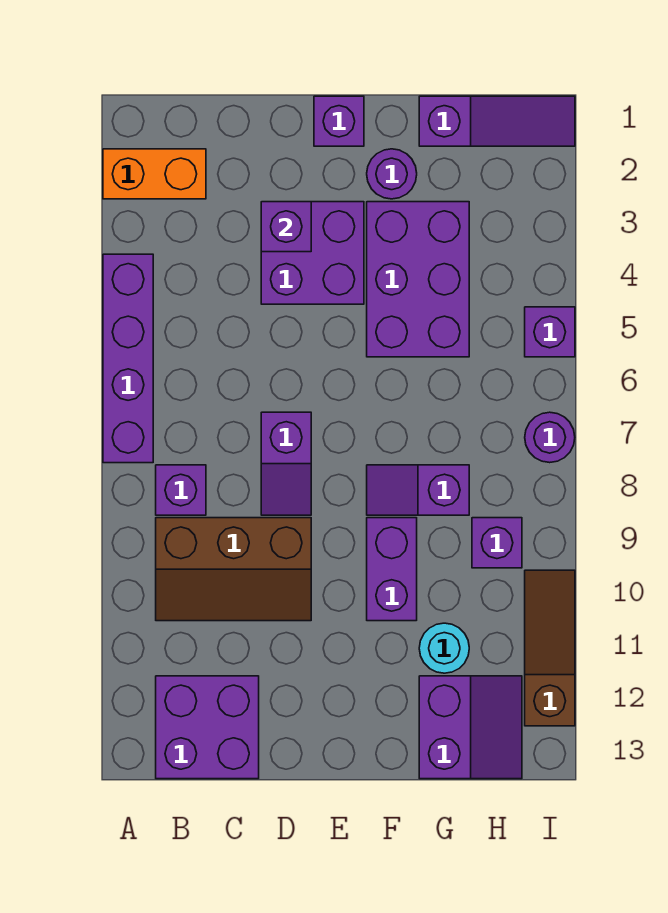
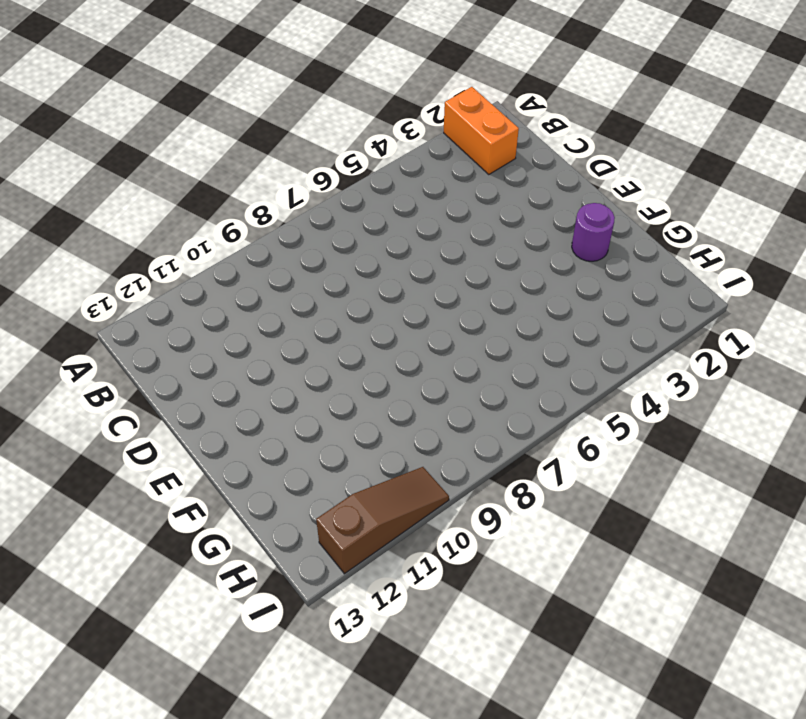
none -> purple brick A4:A7 level 1
none -> purple brick B8 level 1
none -> brown slope B9:D10 level 1 top 9

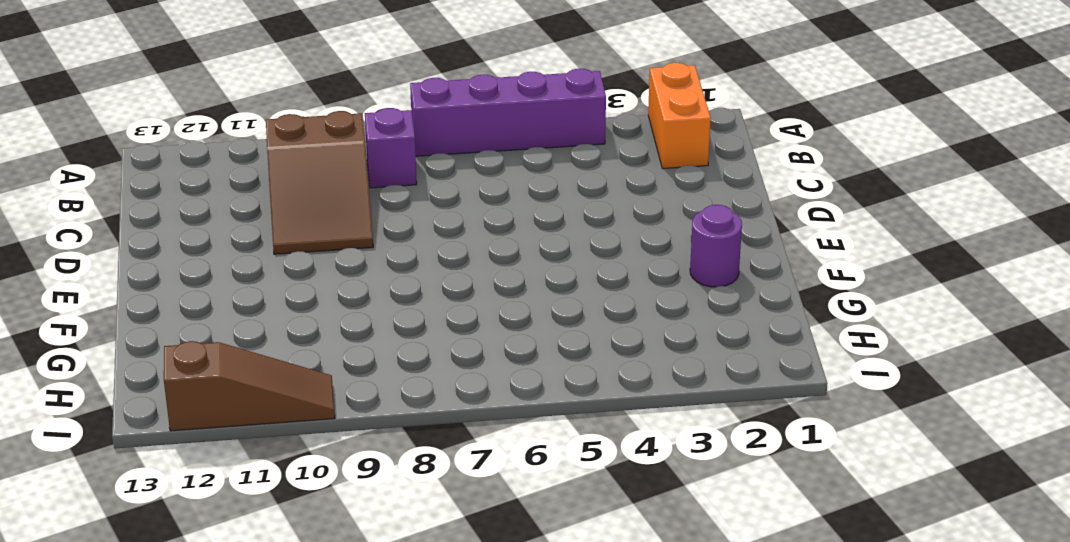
brown slope B9:D10 level 1 top B -> brown slope B9:D10 level 1 top 9
none -> purple brick B12:C13 level 1
none -> purple brick D3:E4 level 1
none -> purple slope D7:D8 level 1 top 7

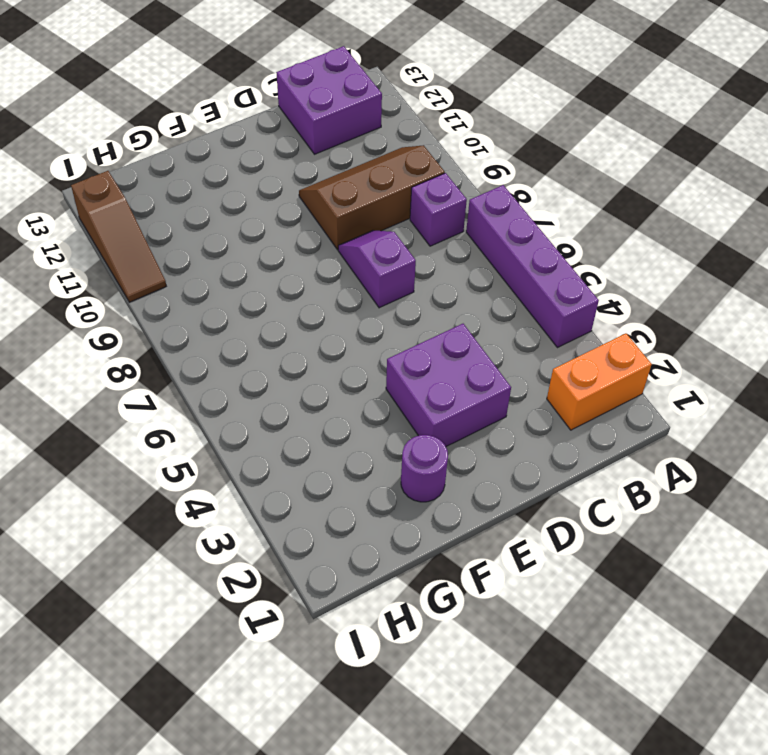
none -> purple brick E1 level 1
none -> purple brick F3:G5 level 1
none -> purple slope F8:G8 level 1 top G

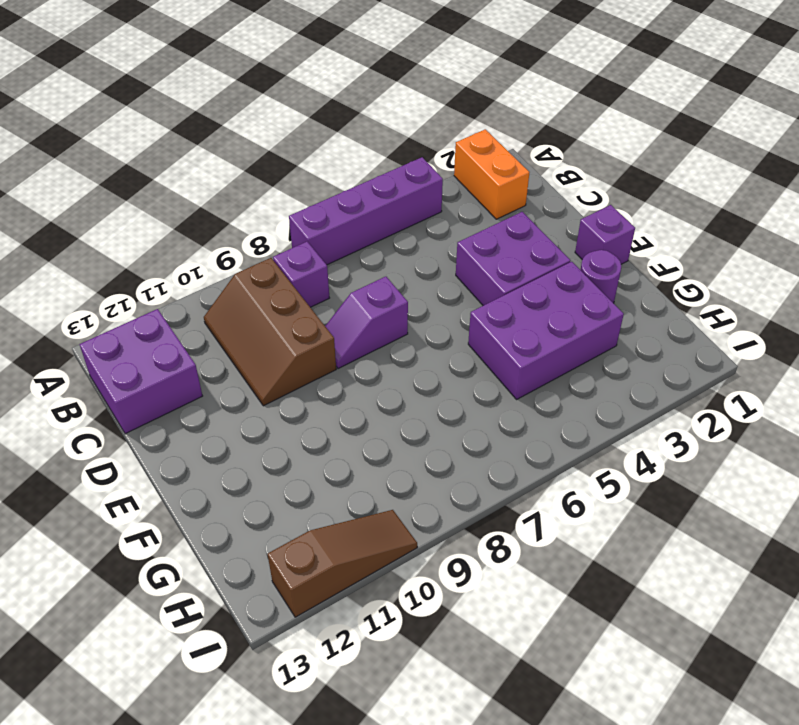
none -> purple slope F8:G8 level 1 top G
none -> purple brick F9:F10 level 1
none -> purple slope G1:I1 level 1 top G

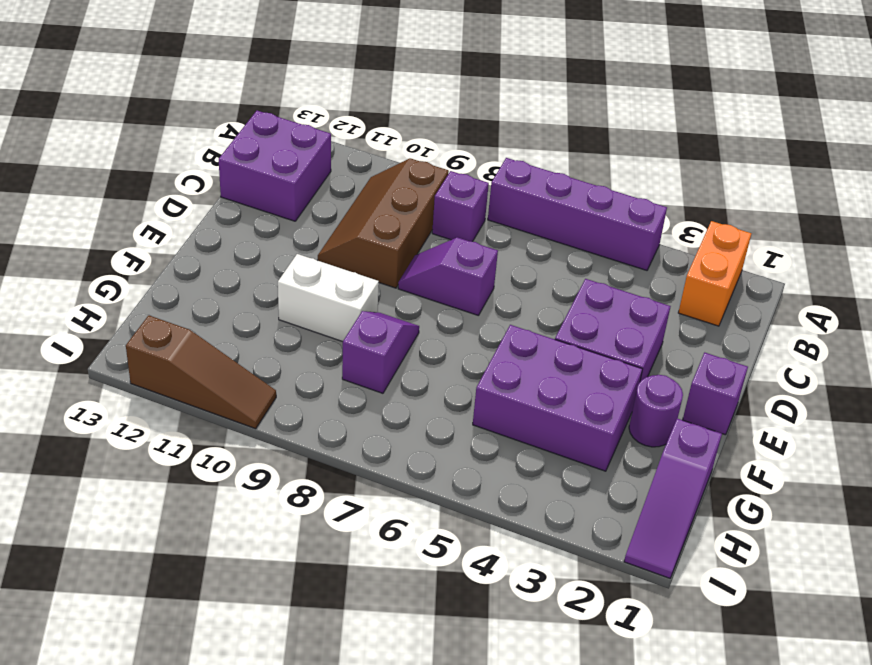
white brick F9:F10 level 1 -> purple brick F9:F10 level 1
none -> cyan round brick G11 level 1
none -> purple slope G12:H13 level 1 top G
none -> purple brick H9 level 1

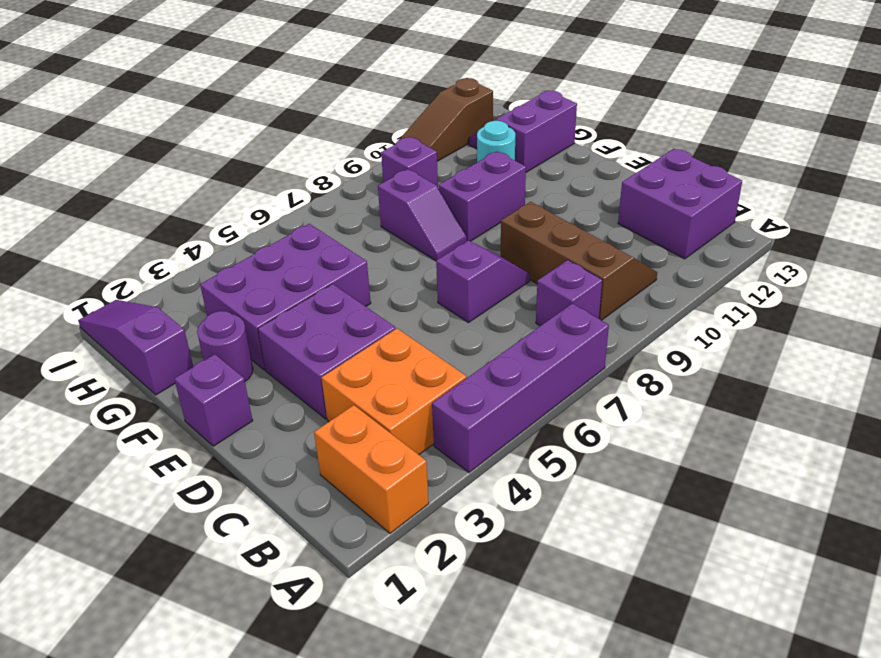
orange brick B3:C4 level 1 -> none
none -> purple brick I5 level 1
none -> purple round brick I7 level 1
none -> purple brick D3 level 2

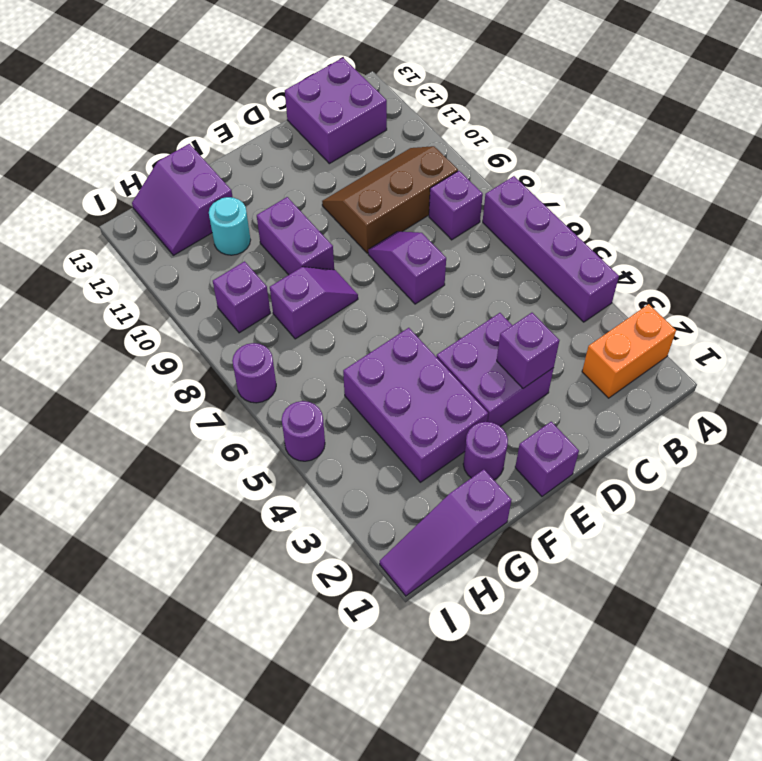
purple round brick I5 level 1 -> purple brick I5 level 1
none -> brown slope I10:I12 level 1 top 12

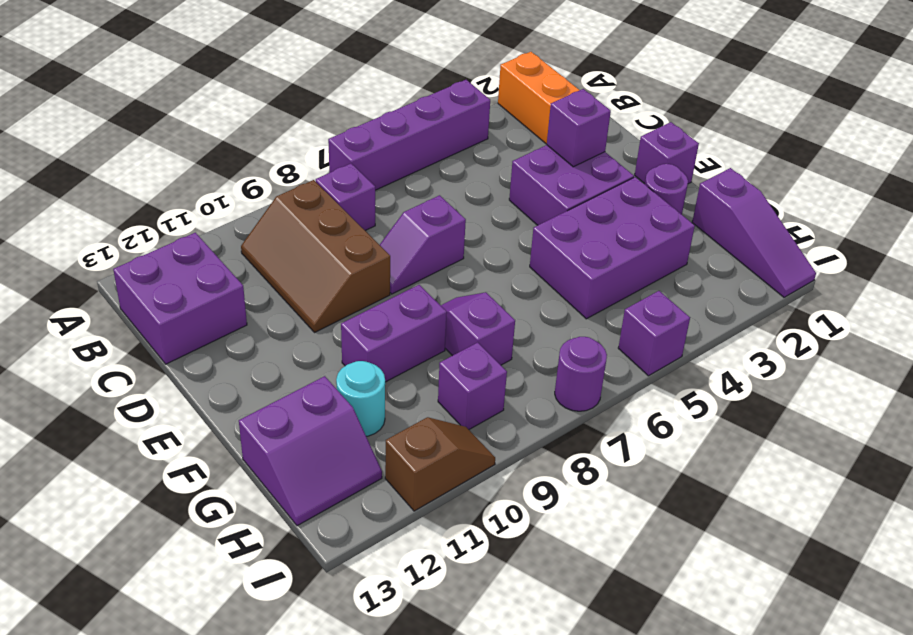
brown slope I10:I11 level 1 top 11 -> brown slope I10:I12 level 1 top 12

